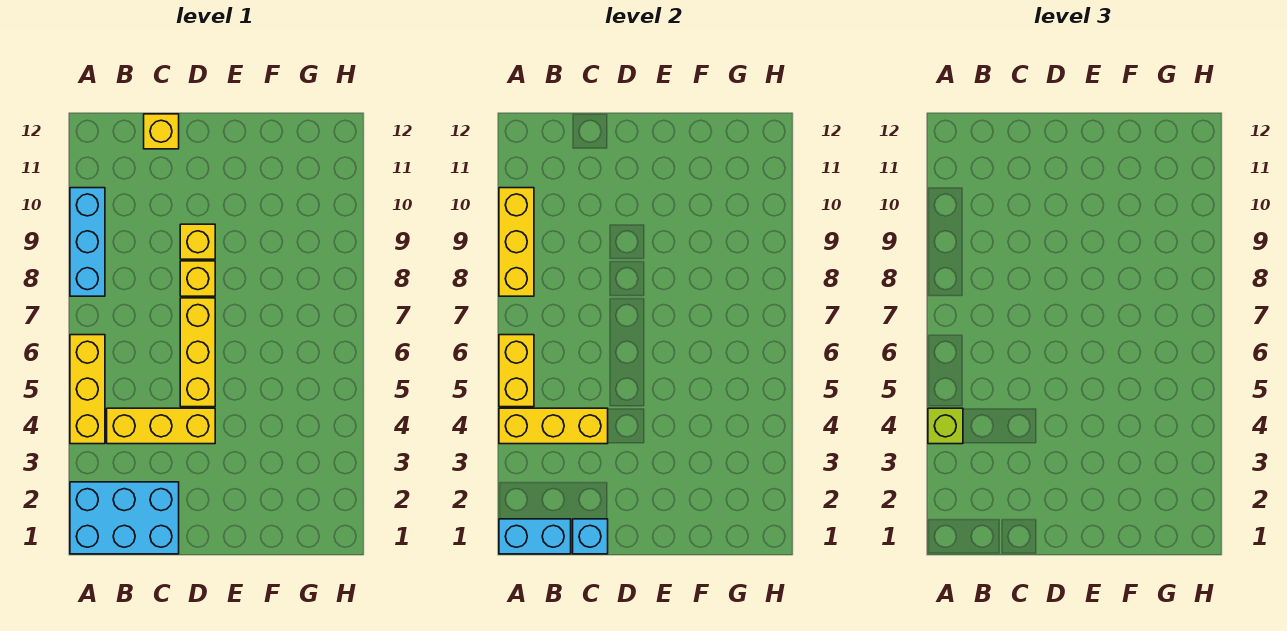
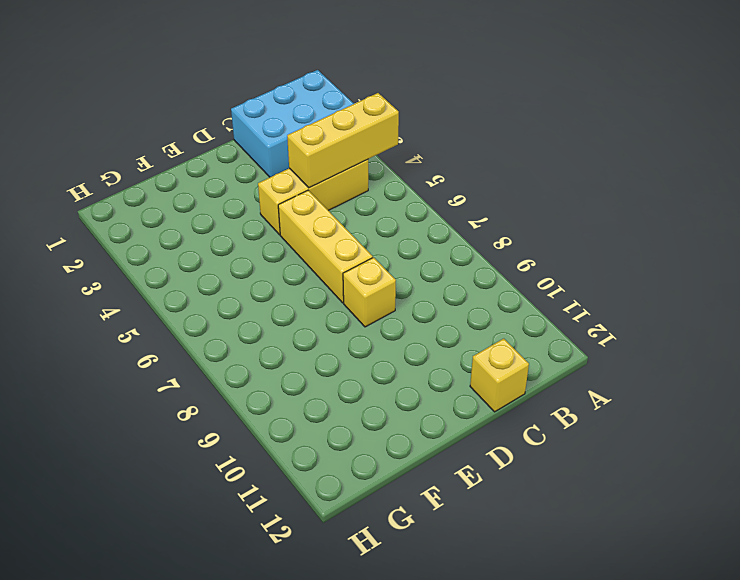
none -> yellow brick A4:A6 level 1
none -> cyan brick A8:A10 level 1
none -> yellow brick D9 level 1

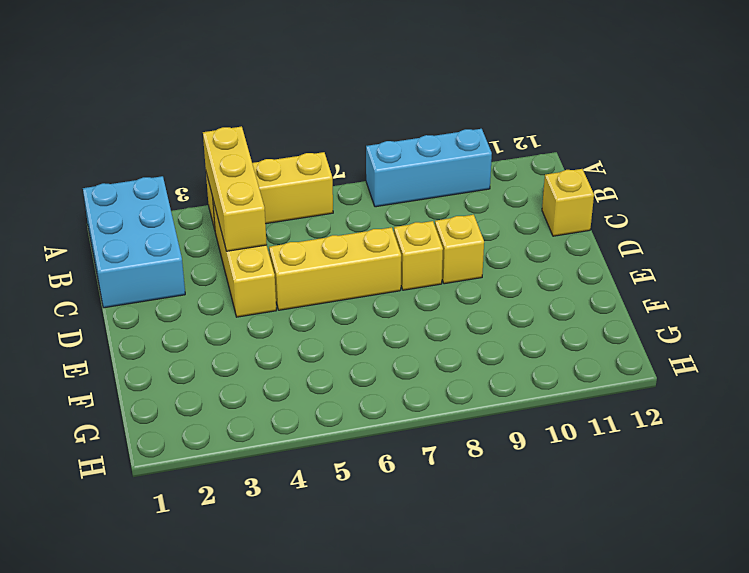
none -> cyan brick A1:B1 level 2
none -> yellow brick A5:A6 level 2
none -> yellow brick A8:A10 level 2

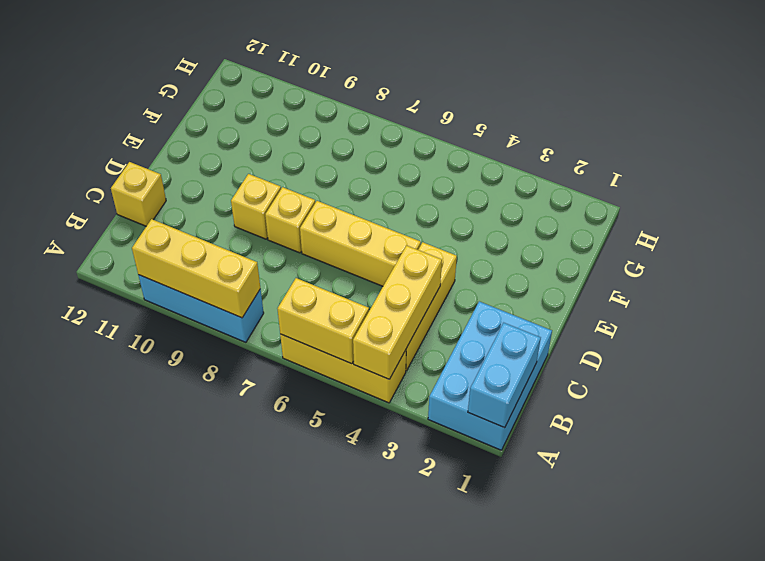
none -> cyan brick C1 level 2
none -> lime brick A4 level 3

